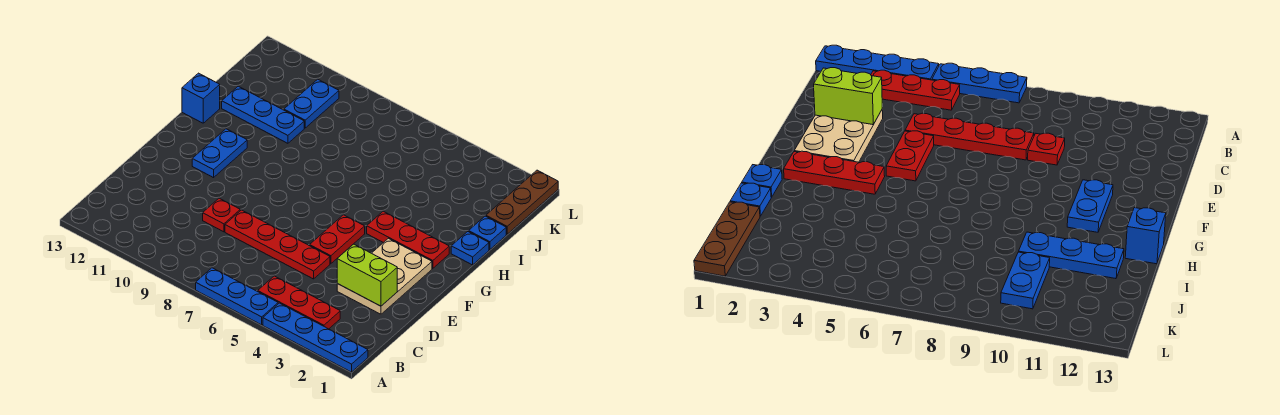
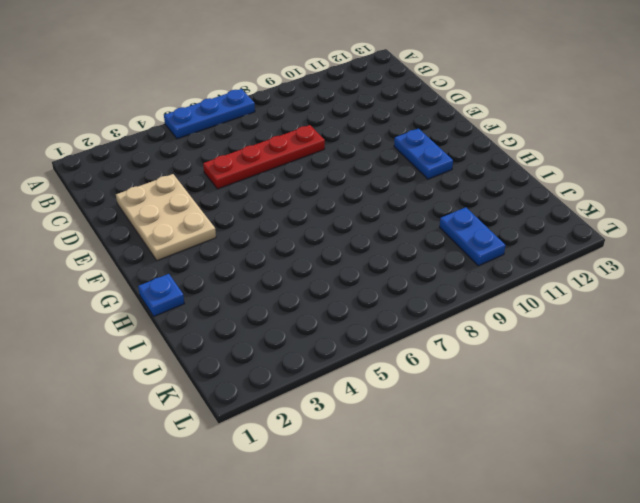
none -> blue plate A1:A4 level 1
none -> red plate B3:B5 level 1
none -> red plate D9 level 1

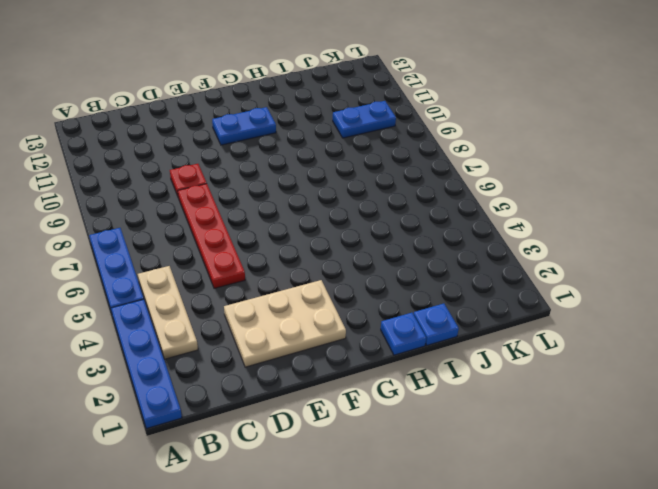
tan plate B3:B5 level 1 -> red plate B3:B5 level 1
none -> red plate E5:F5 level 1
none -> red plate G2:G4 level 1
none -> blue brick H13 level 1

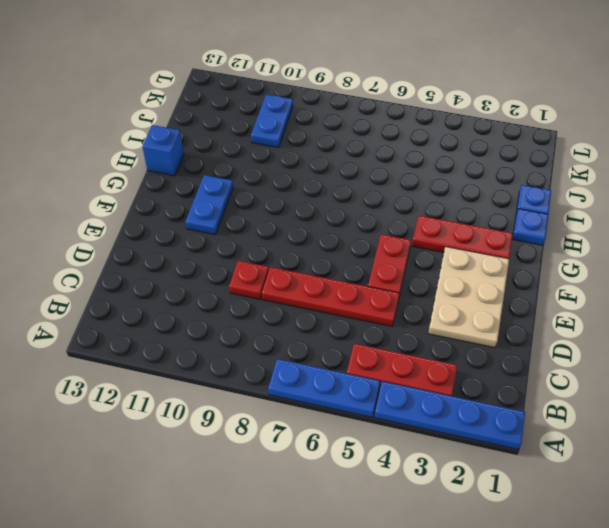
none -> blue plate I10:I12 level 1
none -> brown plate J1:L1 level 1
none -> lime brick D2:D3 level 2

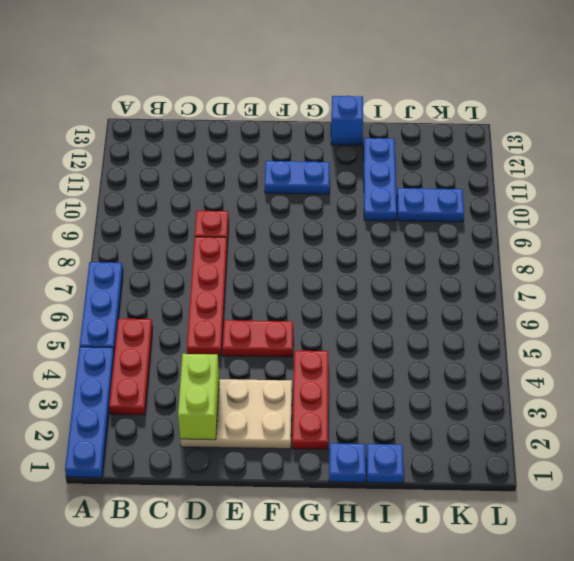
none -> brown plate J1:L1 level 1

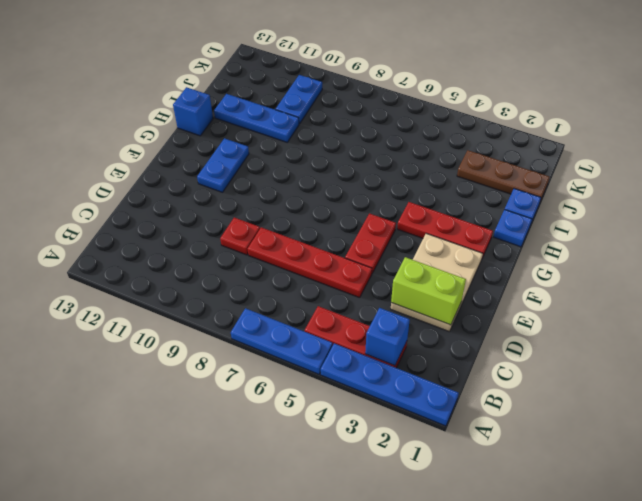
blue brick B3 level 2 -> none
brown plate J1:J3 level 1 -> brown plate J1:L1 level 1

